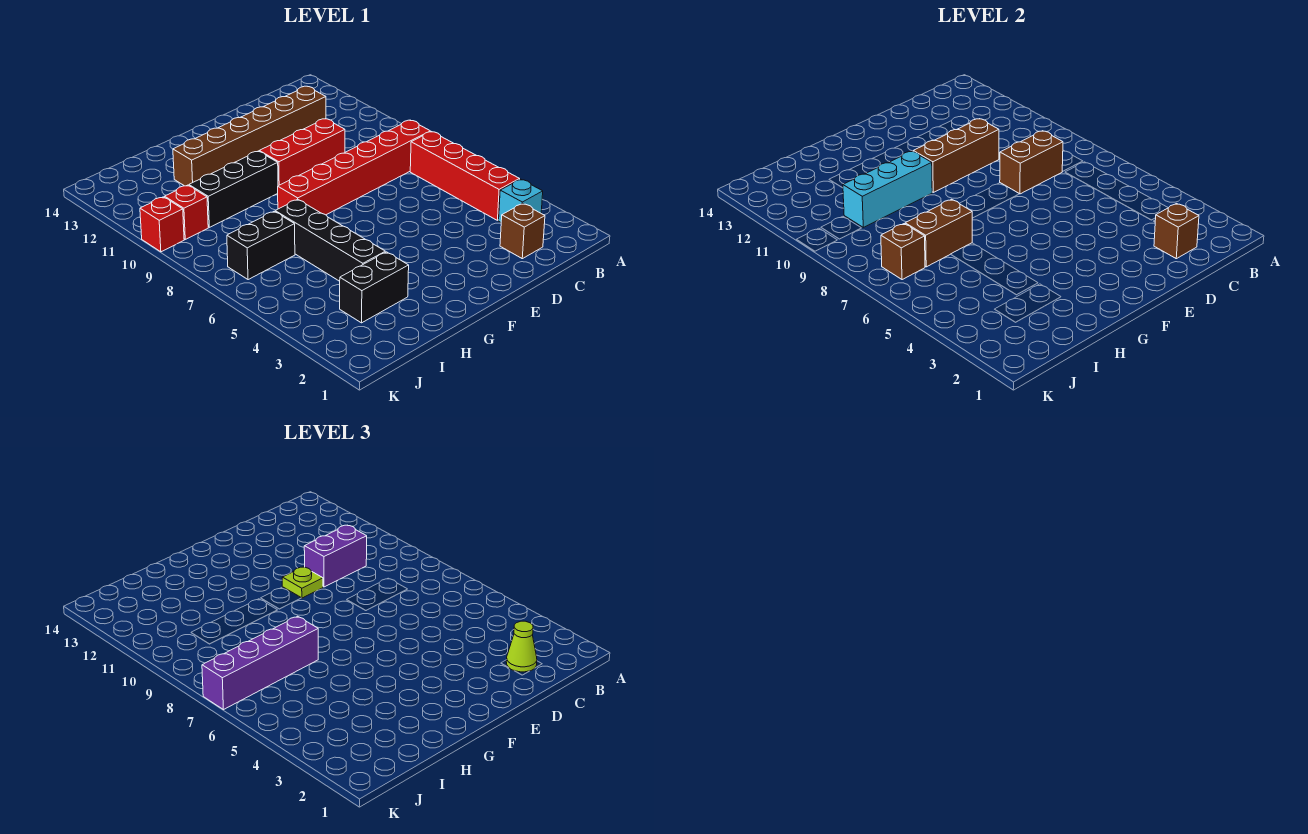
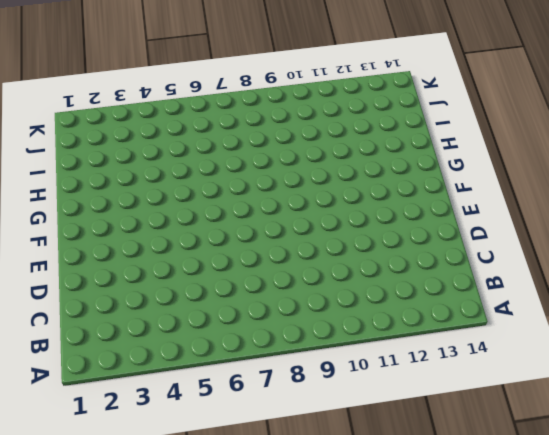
none -> cyan brick B3 level 1
none -> red brick B4:B7 level 1
none -> red brick B8:G8 level 1

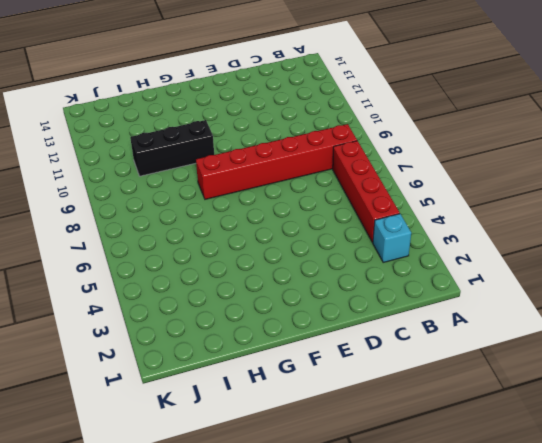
none -> brown brick C2 level 1
none -> brown brick C12:H12 level 1
none -> red brick D10:F10 level 1

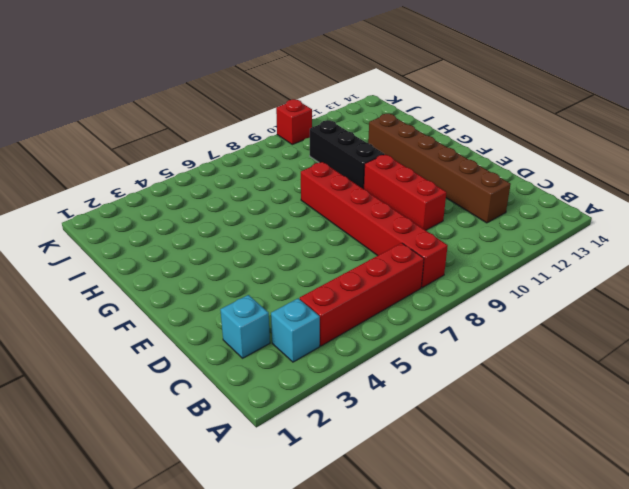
cyan brick C2 level 1 -> brown brick C2 level 1
none -> black brick H3:I3 level 1
none -> black brick H4:H7 level 1
none -> black brick I7:J7 level 1

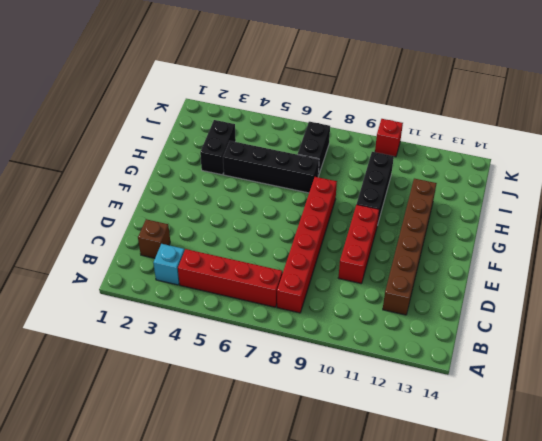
none -> red brick J10 level 1
none -> brown brick C2 level 2
none -> brown brick C8:D8 level 2

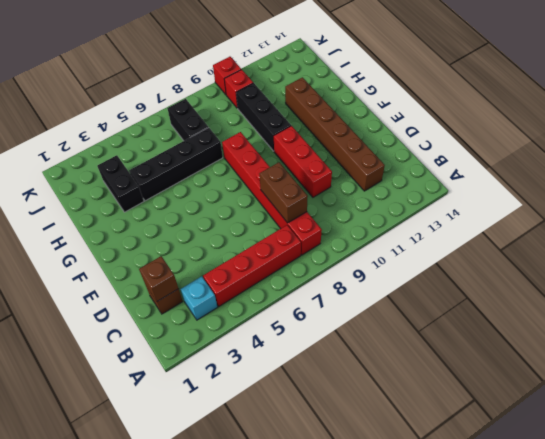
none -> brown brick D10:F10 level 2
none -> cyan brick G10:I10 level 2
none -> brown brick H7:I7 level 2

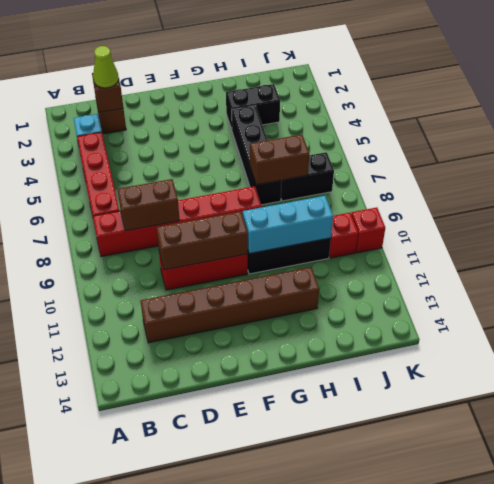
none -> brown brick J7 level 2
none -> purple brick C10:D10 level 3
none -> lime plate E10 level 3

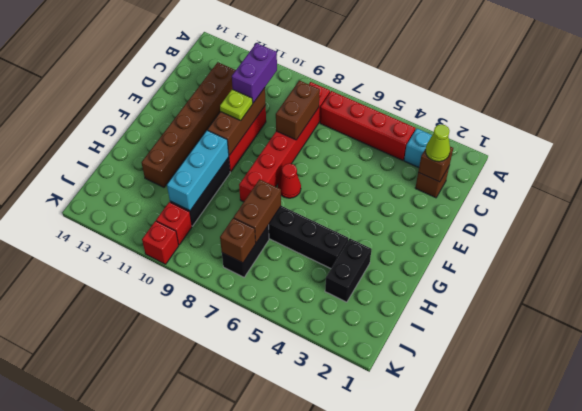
red cone F7 level 1 -> none
none -> purple brick H7:K7 level 3

